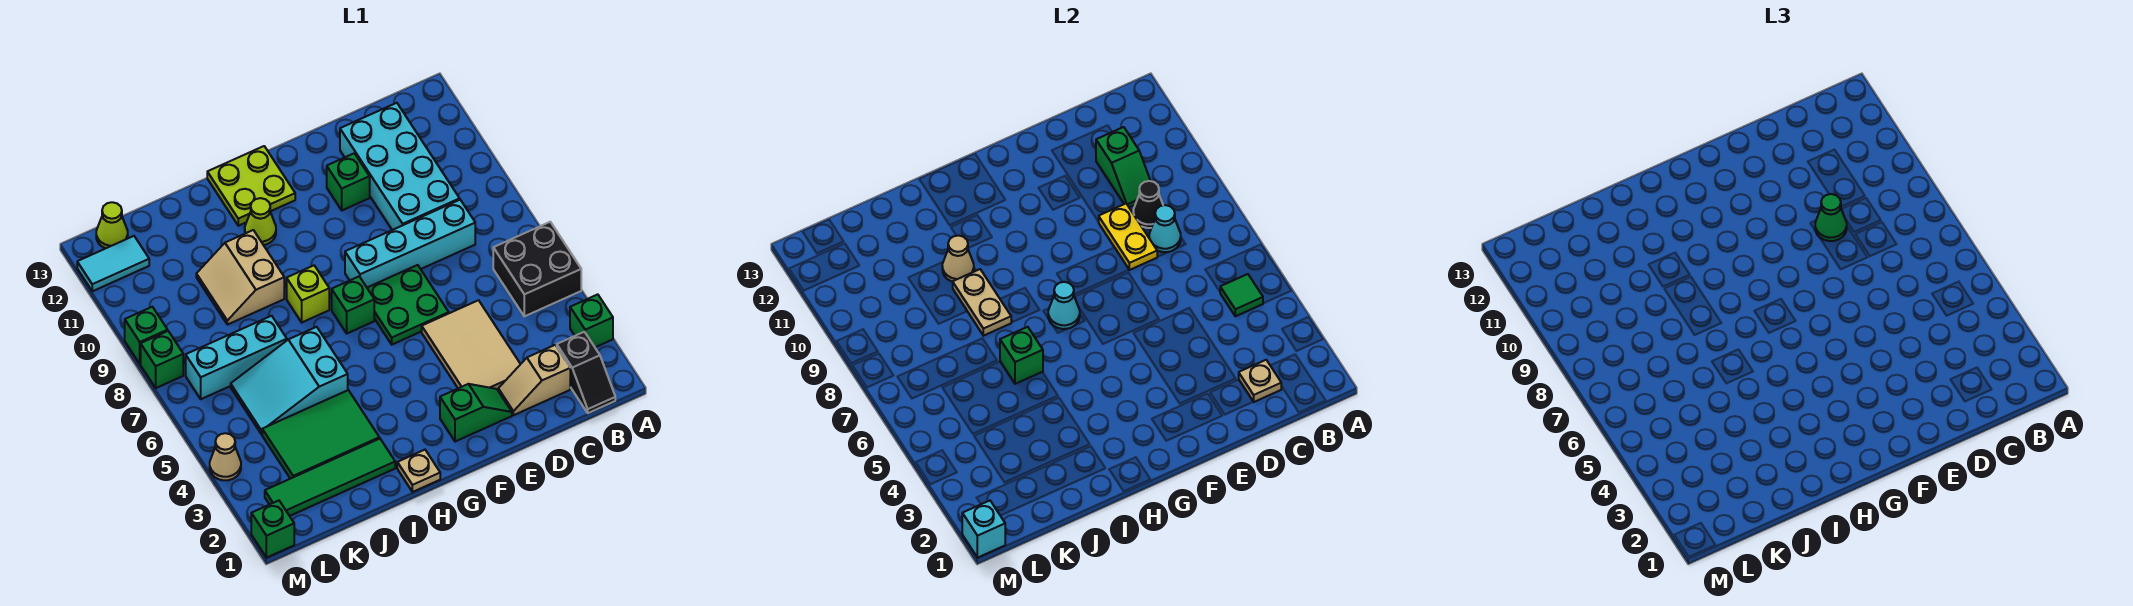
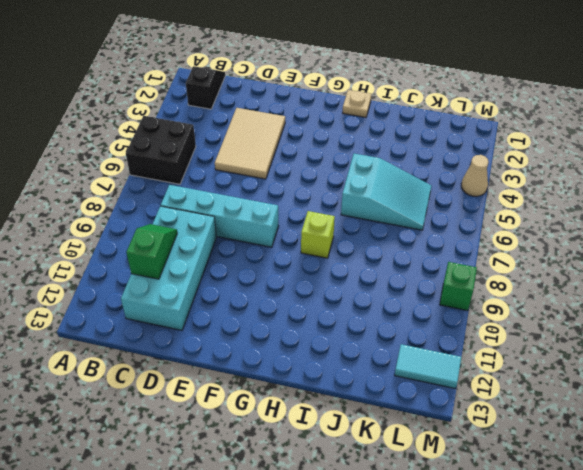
none -> green brick A3 level 1
none -> tan slope C2:D2 level 1 top C
none -> green slope E2:F2 level 1 top F
none -> green plate E6:F7 level 1

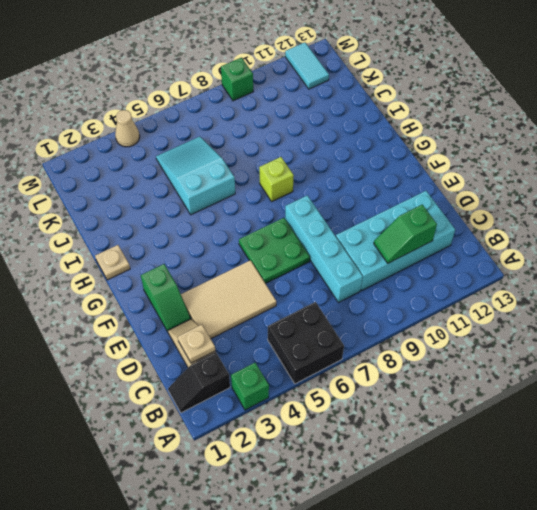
none -> green brick E11 level 1
none -> green brick G7 level 1
none -> lime plate G12:H13 level 1
none -> lime cone H11 level 1

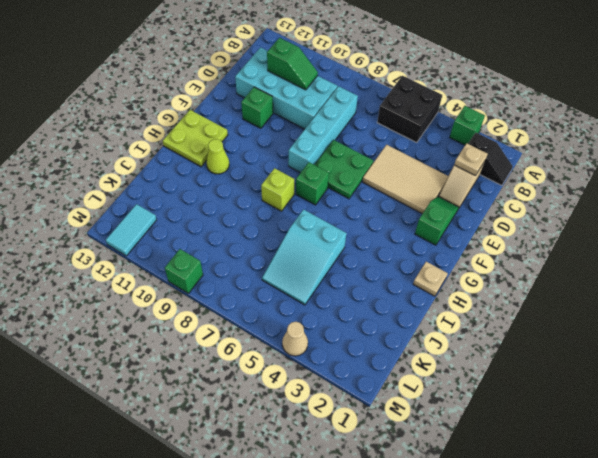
none -> green tile I2:L2 level 1
none -> green tile I3:K4 level 1
none -> tan slope I9:J10 level 1 top I
none -> cyan brick J7:L7 level 1

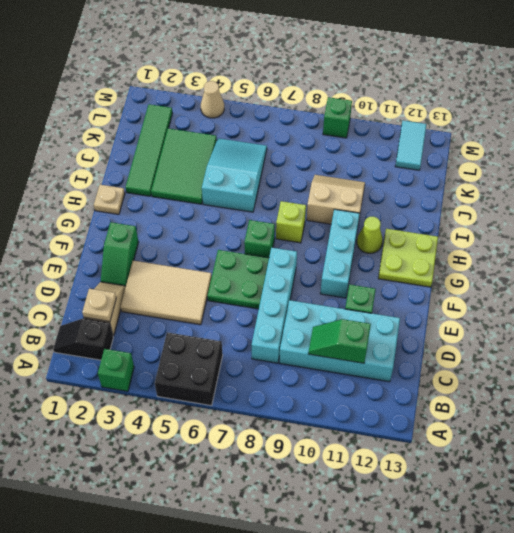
cyan brick F10:H10 level 1 -> cyan brick J7:L7 level 1
none -> lime cone L13 level 1
none -> green brick M1 level 1
none -> green brick M8 level 1
none -> green tile B5 level 2

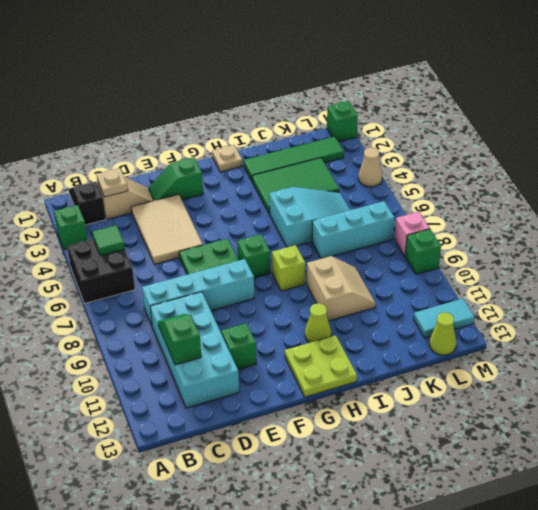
pink brick M8 level 1 -> green brick M8 level 1
none -> cyan cone C8 level 2
none -> black cone C9 level 2
none -> yellow plate D8:D9 level 2
none -> cyan cone G7 level 2

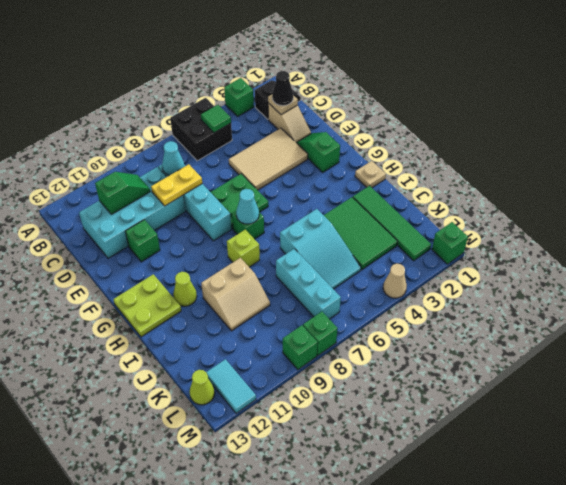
black cone C2 level 3 -> black cone C9 level 2
none -> green brick I6 level 2
none -> tan plate I8:I9 level 2
none -> tan cone I10 level 2
none -> cyan brick M1 level 2

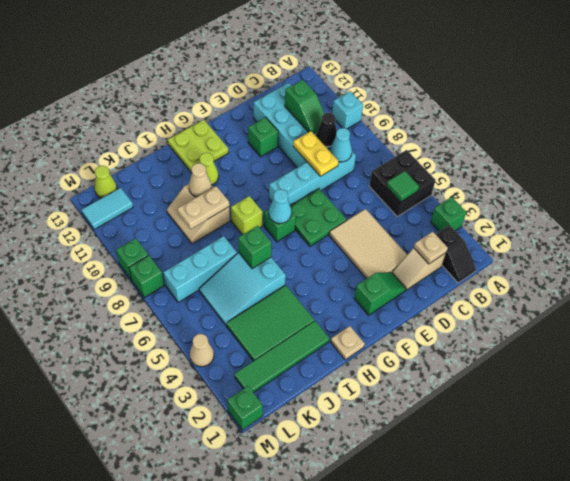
cyan brick A10 level 1 -> cyan brick M1 level 2
tan plate I9:J9 level 2 -> tan plate I8:I9 level 2
none -> green cone D9 level 3

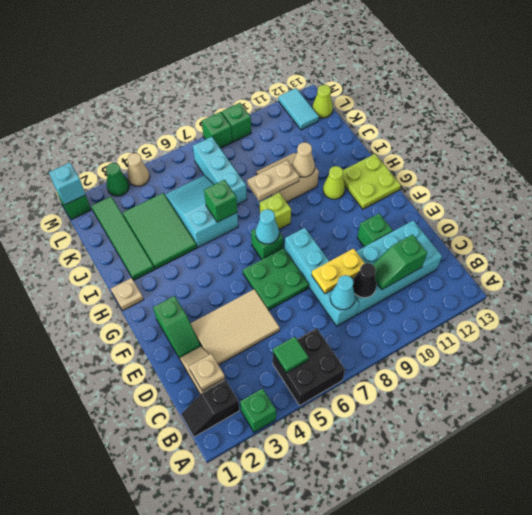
green cone M3 level 1 -> green cone D9 level 3

